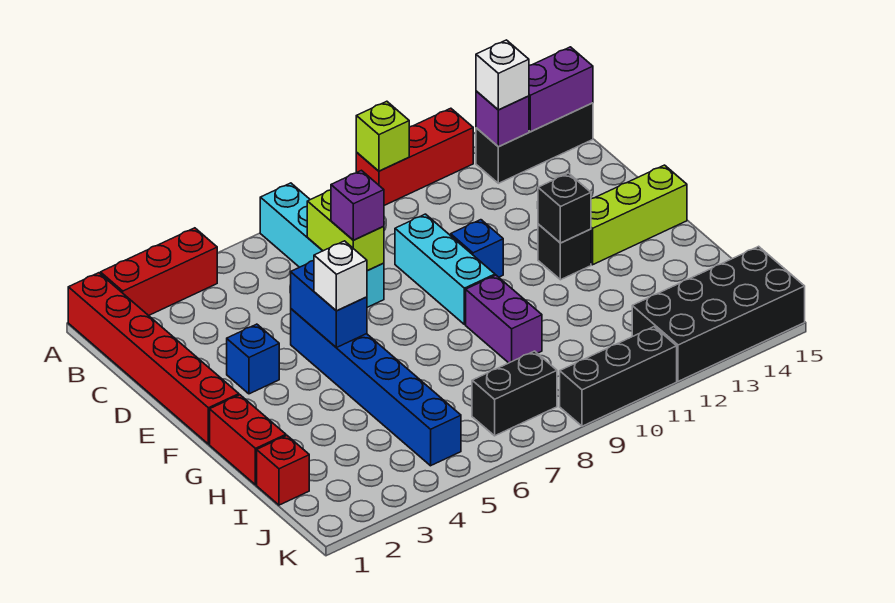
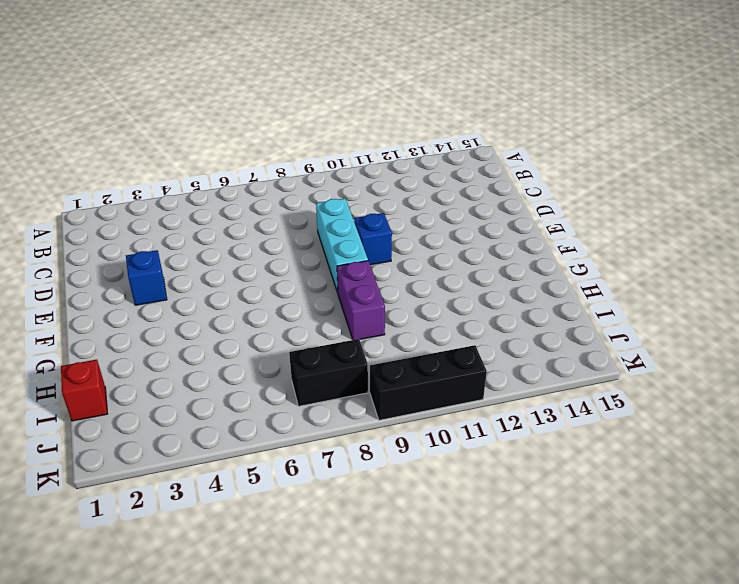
none -> red brick A1:F1 level 1
none -> red brick A2:A4 level 1
none -> cyan brick A7:D7 level 1

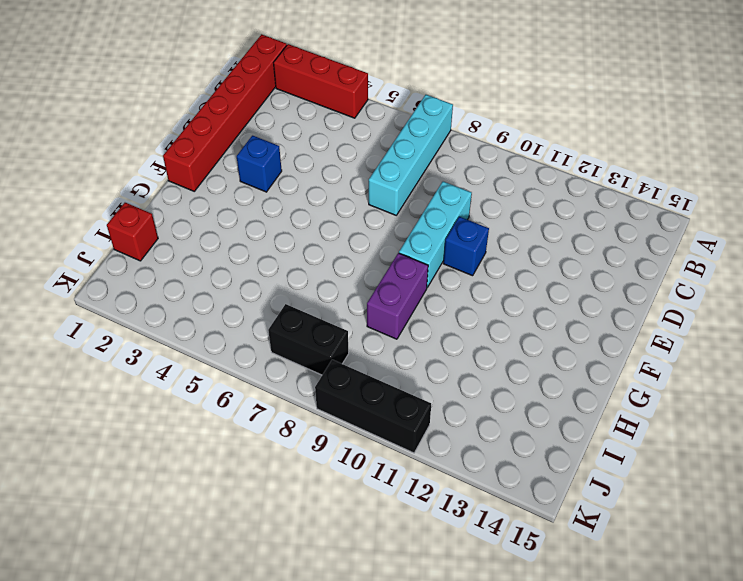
none -> red brick A10:A12 level 1
none -> black brick B13:B15 level 1
none -> blue brick E5:J5 level 1

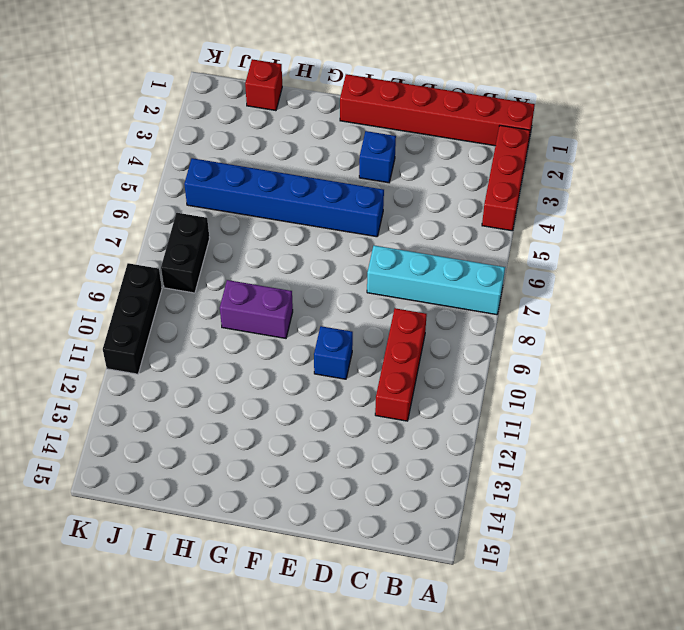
red brick C9:C11 level 1 -> red brick A10:A12 level 1
none -> black brick B13:B15 level 1
none -> cyan brick D9:F9 level 1
none -> black brick F12 level 1

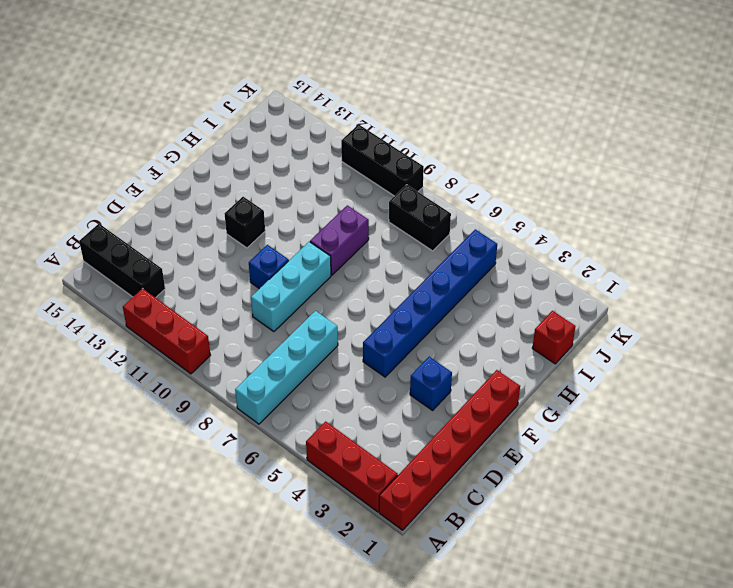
none -> lime brick F13:F15 level 1
none -> red brick G1:H1 level 1
none -> black brick J12:K15 level 1

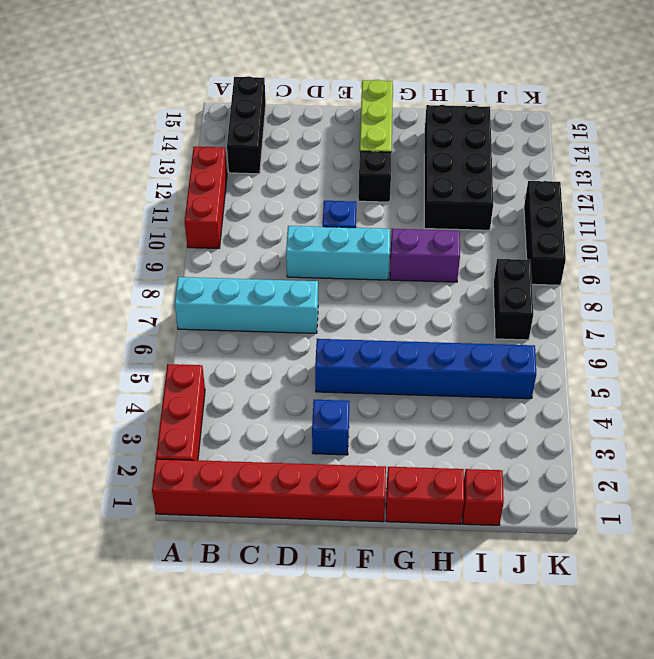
black brick H11:I14 level 1 -> black brick J12:K15 level 1
none -> lime brick A10 level 2
none -> purple brick B13 level 2
none -> purple brick B14:B15 level 2

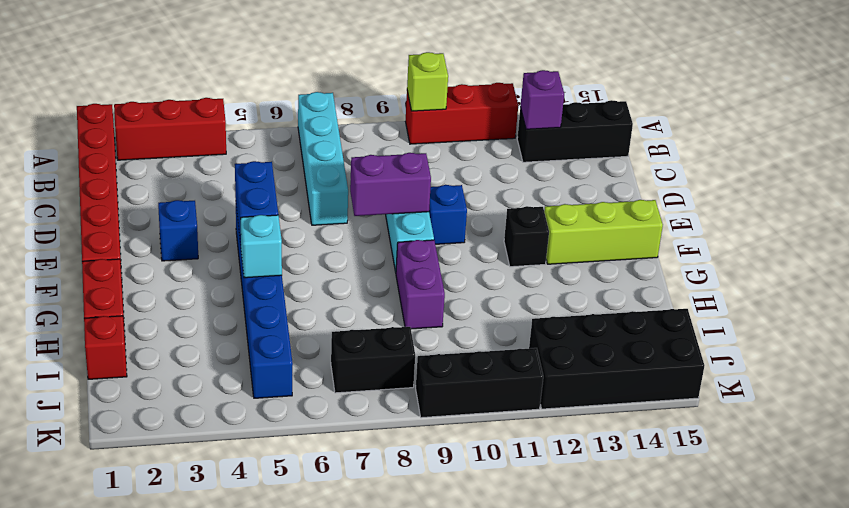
purple brick E8:E9 level 2 -> purple brick B14:B15 level 2
cyan brick G5 level 2 -> none
none -> lime brick C7:D7 level 2
none -> black brick F12 level 2
none -> white brick B13 level 3

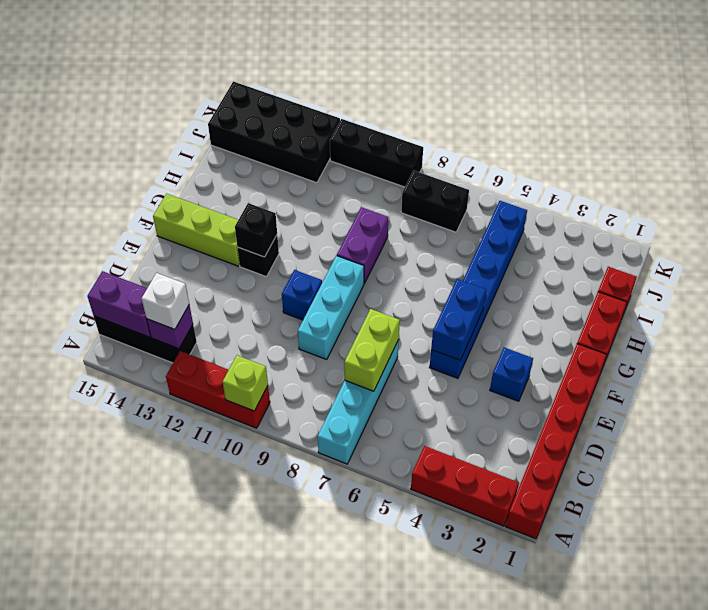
none -> purple brick D7 level 3
none -> white brick F5 level 3

